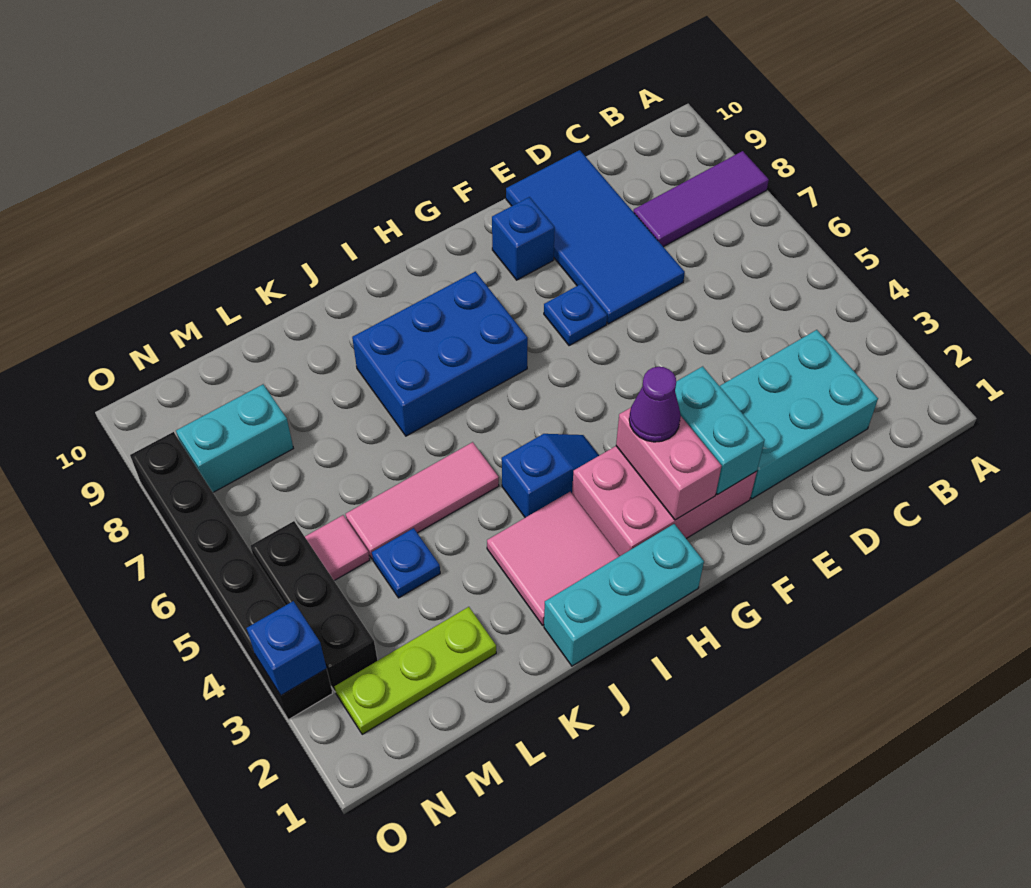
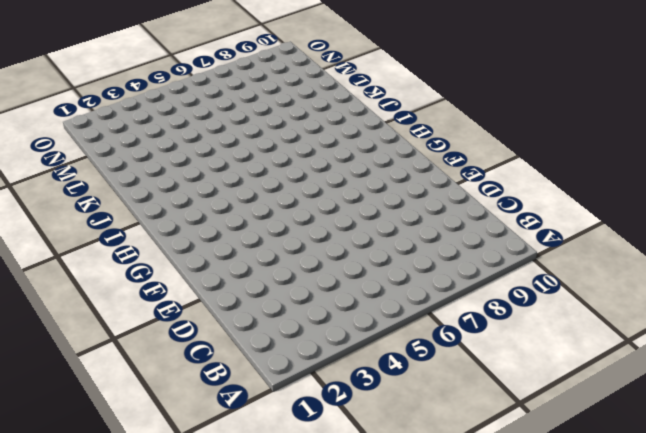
none -> purple tile A8:C8 level 1
none -> cyan brick C2:E3 level 1
none -> blue tile D7:E10 level 1

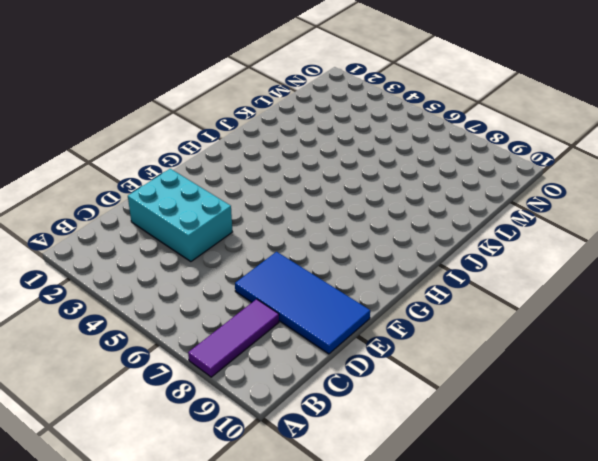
cyan brick D2:E4 level 1 -> cyan brick C2:E3 level 1
none -> pink brick F2:H3 level 1
none -> blue plate F7 level 1
none -> blue brick F9 level 1

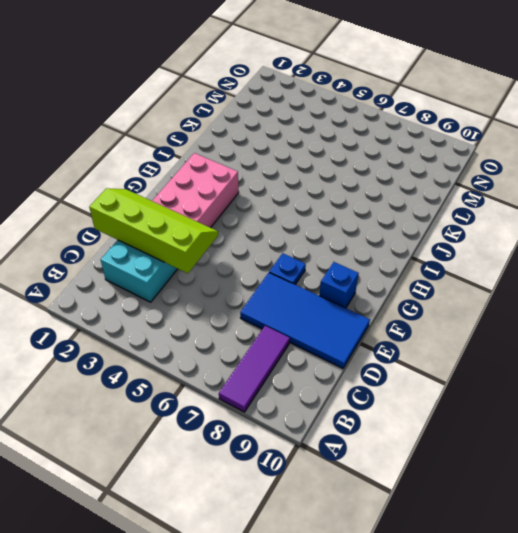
lime slope D1:E4 level 2 top D -> none
none -> cyan brick H1:J1 level 1
none -> blue slope H4:I4 level 1 top I
none -> blue brick H7:J8 level 1

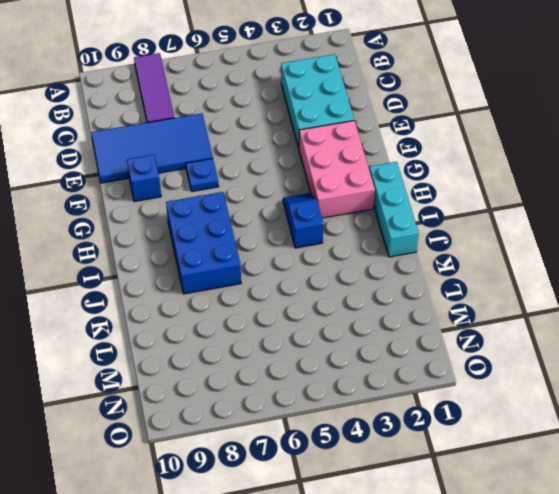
none -> pink tile I2:J3 level 1
none -> pink tile J5:L5 level 1
none -> lime plate L2:N2 level 1

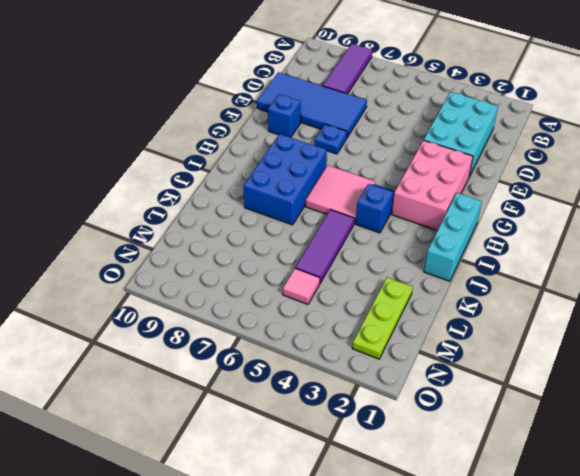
pink tile H5:I6 level 1 -> pink tile I2:J3 level 1
purple tile J5:L5 level 1 -> pink tile J5:L5 level 1
none -> blue plate L4 level 1
none -> cyan brick M8:N8 level 1
none -> black brick N3:N5 level 1

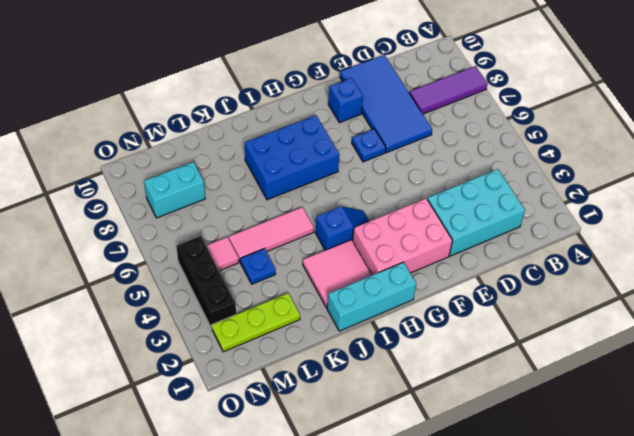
none -> black brick O3:O8 level 1
none -> cyan brick F2:F3 level 2
none -> pink brick G2:G3 level 2

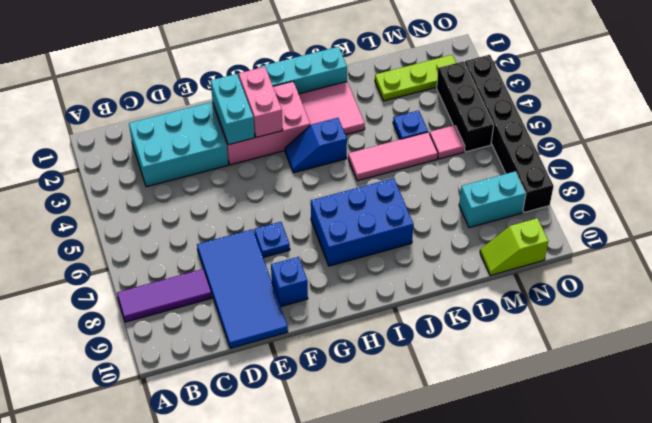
lime slope M10:N10 level 1 top N -> none
none -> blue brick O3 level 2
none -> purple cone G3 level 3

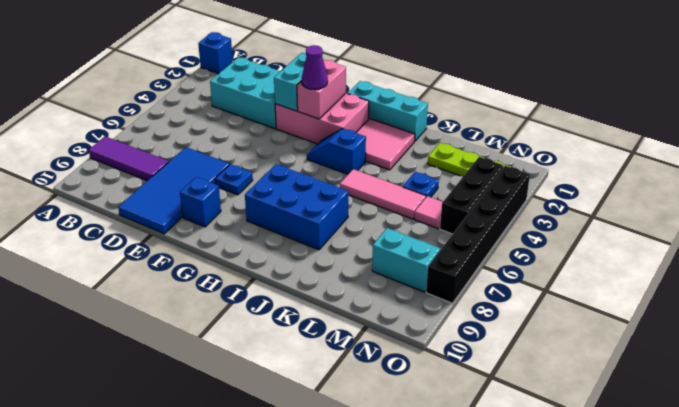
blue brick A1 level 1 -> blue brick O3 level 2

